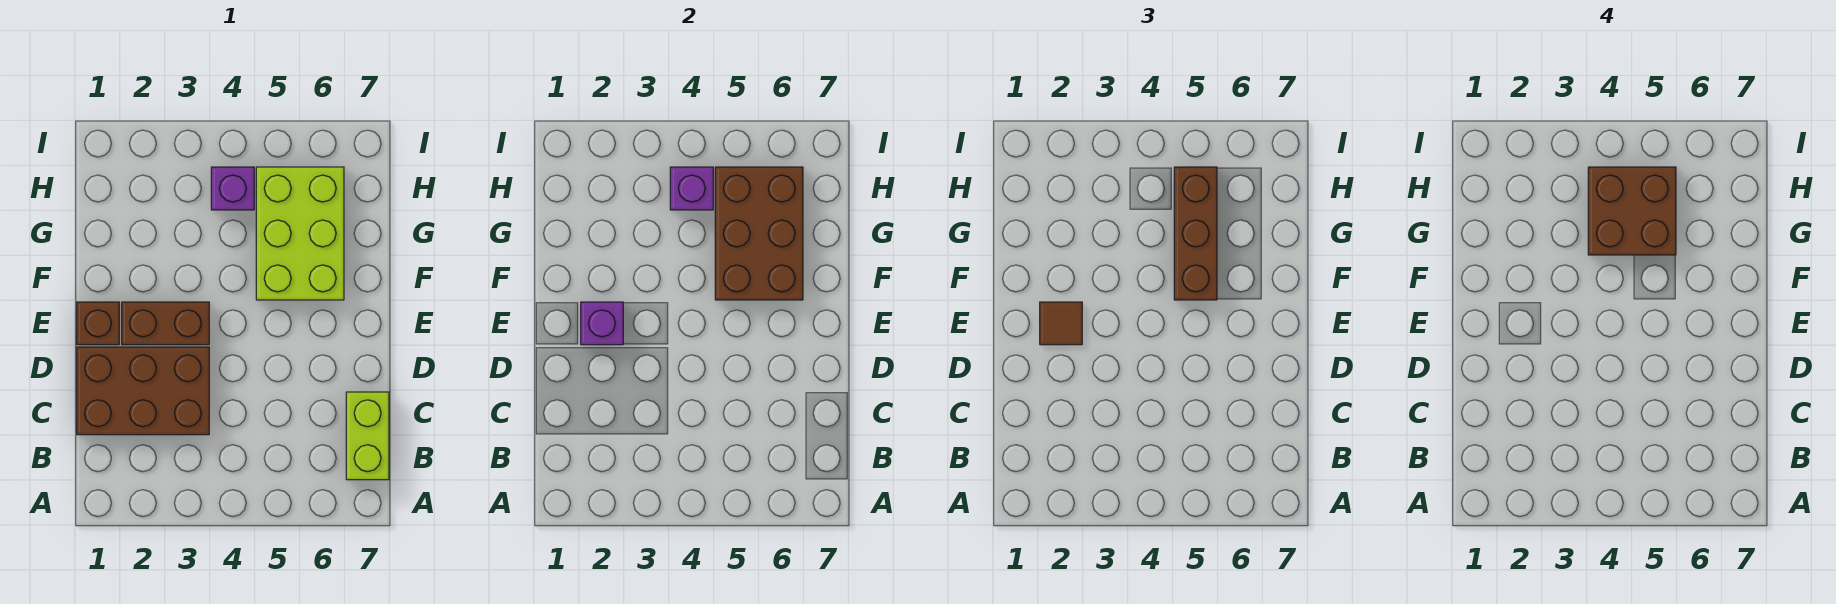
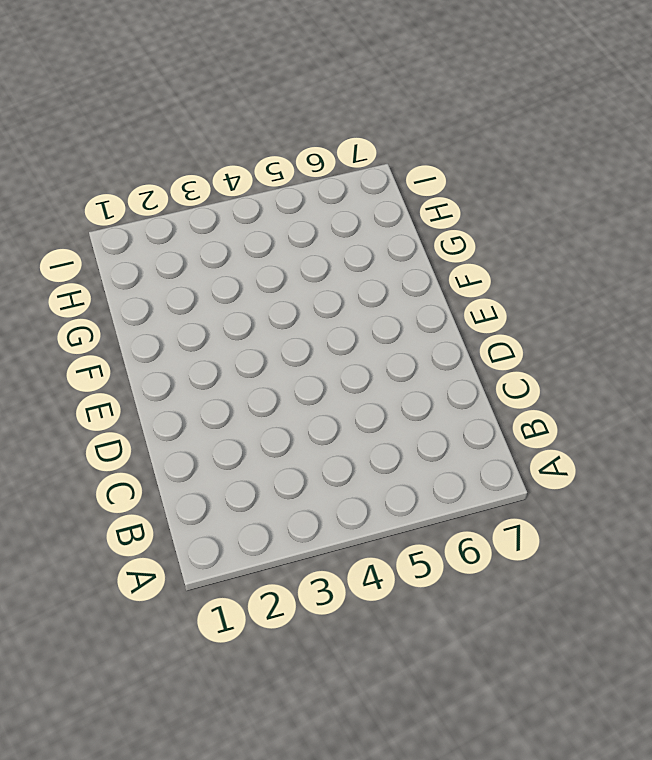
none -> lime brick B7:C7 level 1
none -> brown brick C1:D3 level 1
none -> brown brick E1 level 1

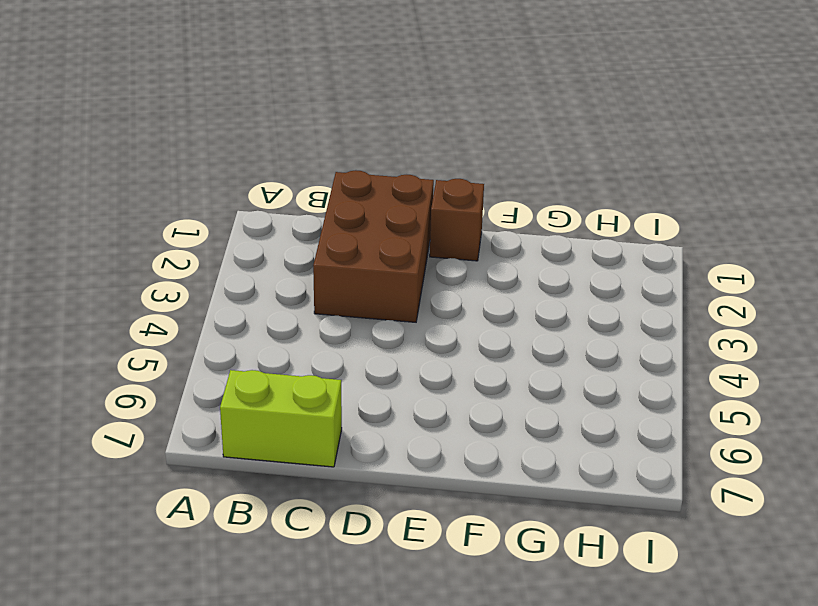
none -> brown brick E2:E3 level 1
none -> lime brick F5:H6 level 1
none -> purple brick H4 level 1

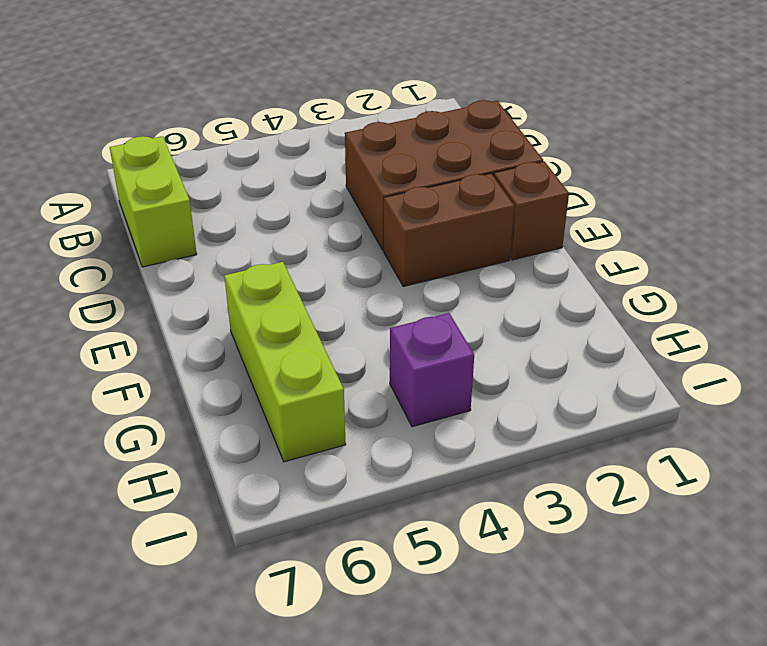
lime brick F6:H6 level 1 -> lime brick F5:H6 level 1
none -> purple brick E2 level 2
none -> brown brick F5:H6 level 2
none -> purple brick H4 level 2

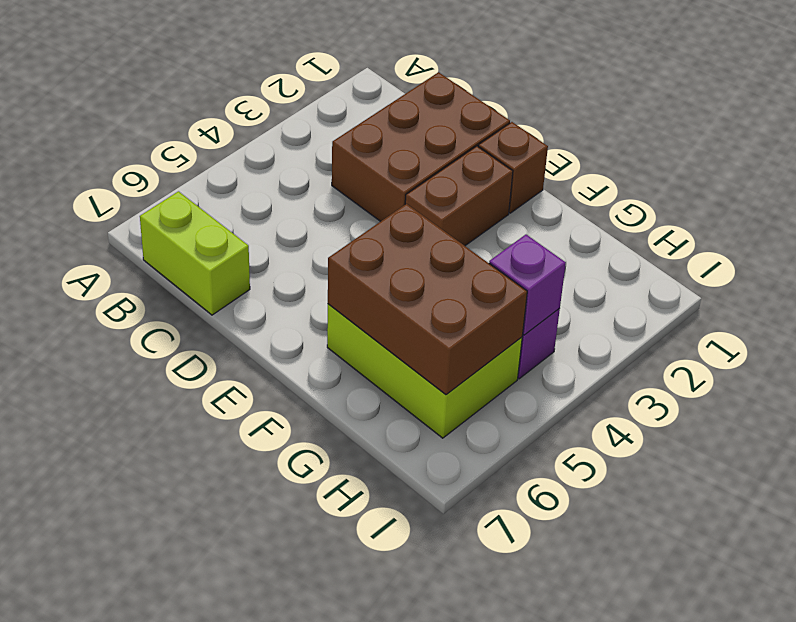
none -> purple brick E2 level 2
none -> brown tile E2 level 3
none -> brown brick F5:H5 level 3

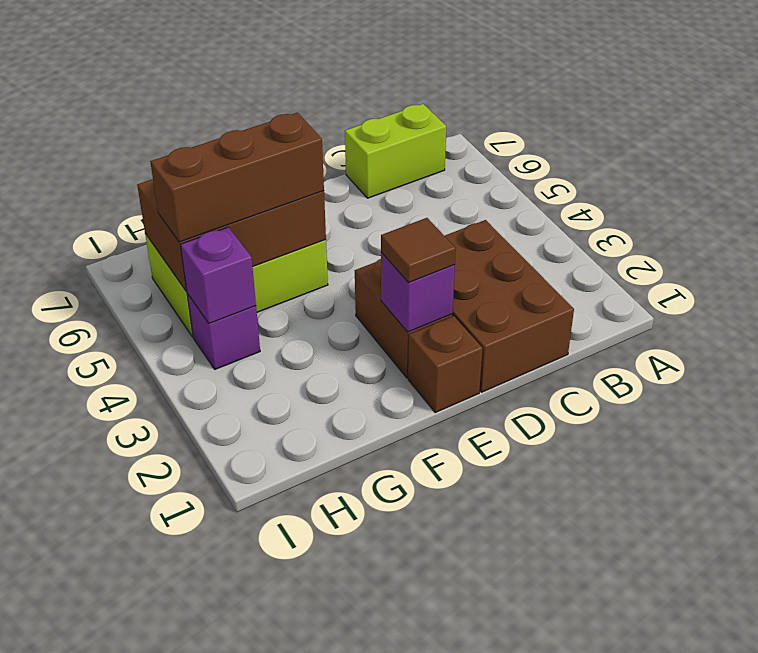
none -> brown brick G4:H5 level 4

